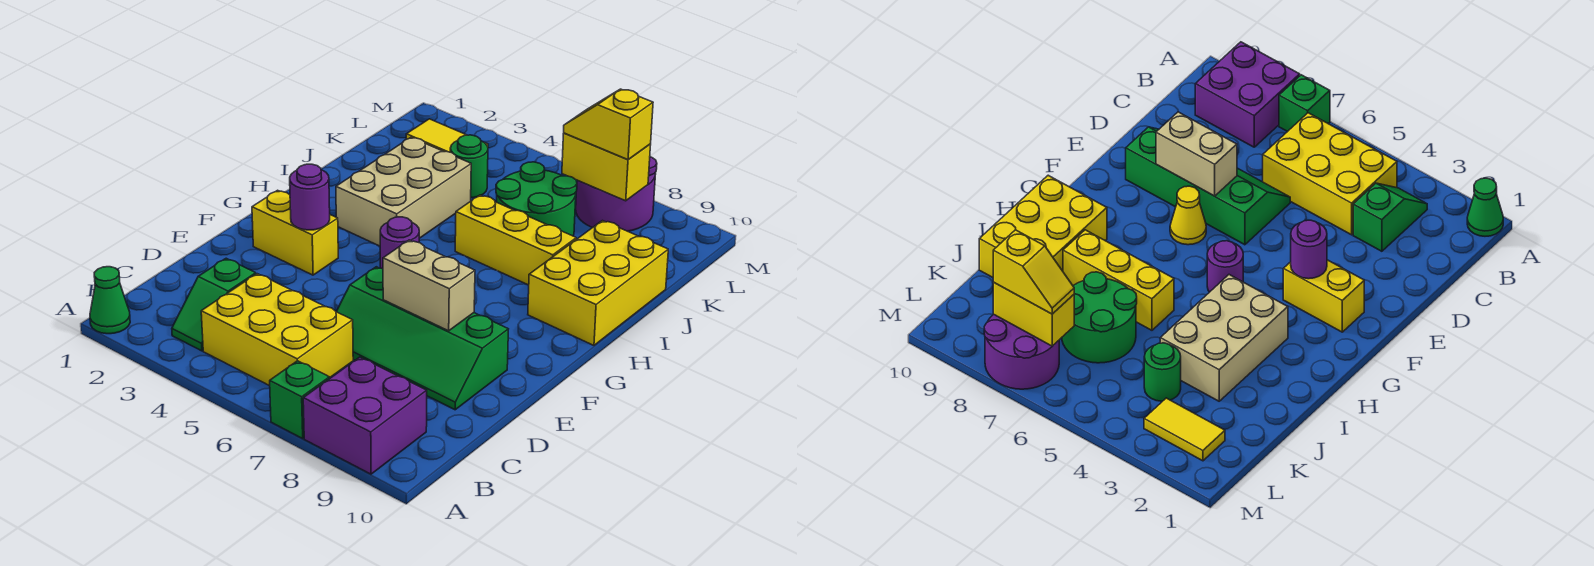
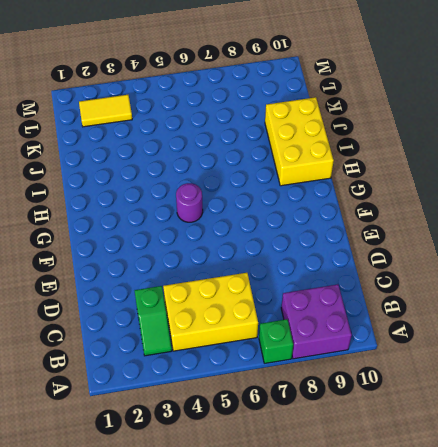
none -> green cone A1 level 1
none -> green slope D6:E9 level 1 top E
none -> yellow brick F2:F3 level 1

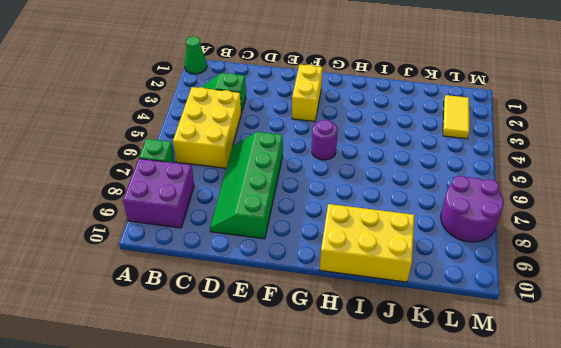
none -> yellow cone F7 level 1
none -> tan brick H3:J4 level 1
none -> yellow brick I6:I8 level 1

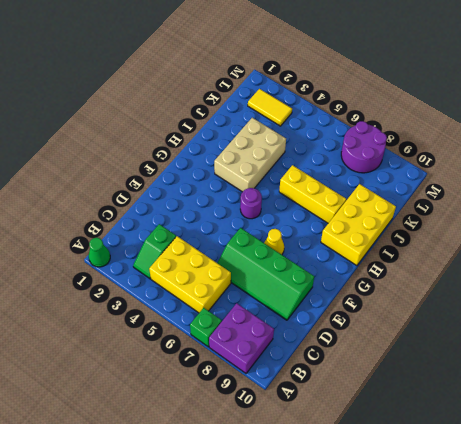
none -> yellow brick F2:F3 level 1
none -> green round brick J6:K7 level 1
none -> green round brick K4 level 1

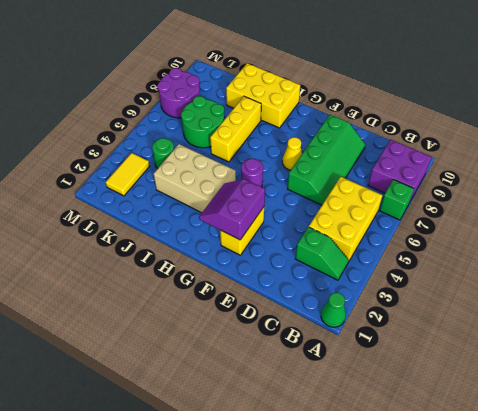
purple slope F2:G3 level 2 top F -> purple round brick F3 level 2
none -> tan brick E7:E8 level 2
none -> yellow brick L7:L8 level 2
none -> yellow slope L7:L8 level 3 top 8

